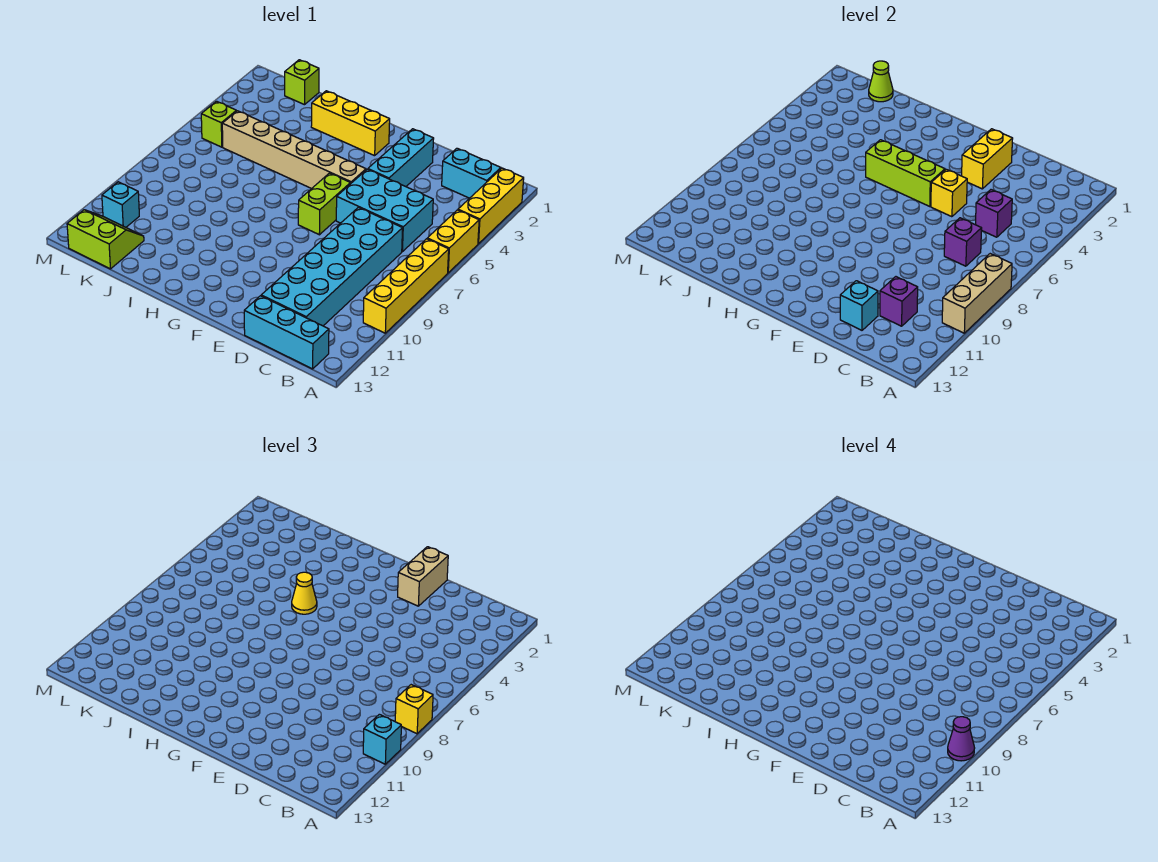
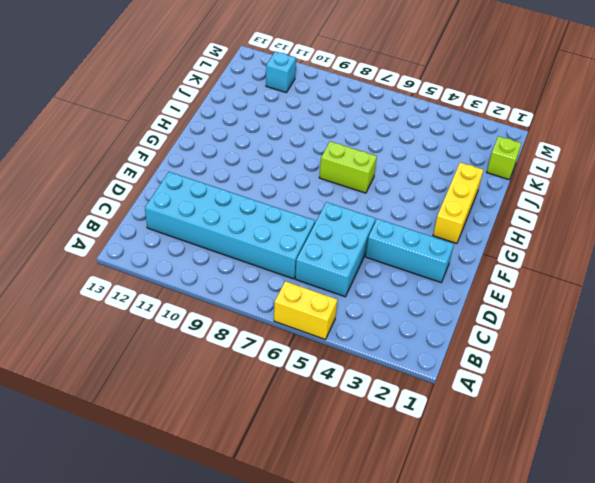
lime brick H6:H7 level 1 -> lime brick F6:F7 level 1
none -> yellow brick A2:A4 level 1
none -> yellow brick A7:A10 level 1
none -> cyan brick B2:C2 level 1

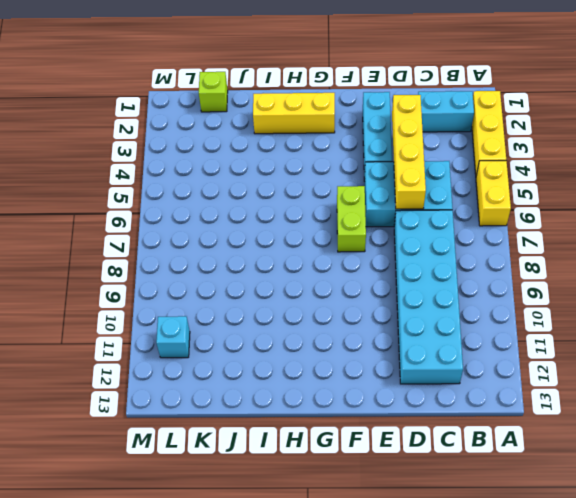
yellow brick D3:D6 level 2 -> yellow brick A7:A10 level 1
none -> cyan brick B13:D13 level 1
none -> tan brick F5:K5 level 1
none -> lime slope K12:L13 level 1 top 13

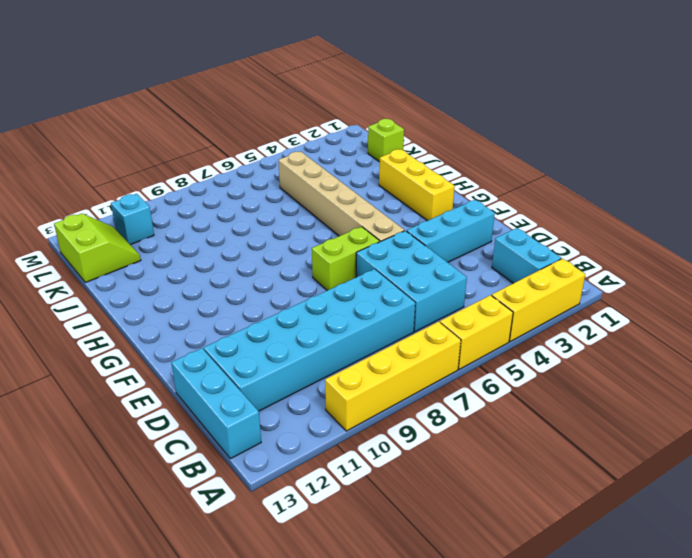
none -> lime brick L5 level 1
none -> tan brick A8:A10 level 2
none -> purple brick C5 level 2

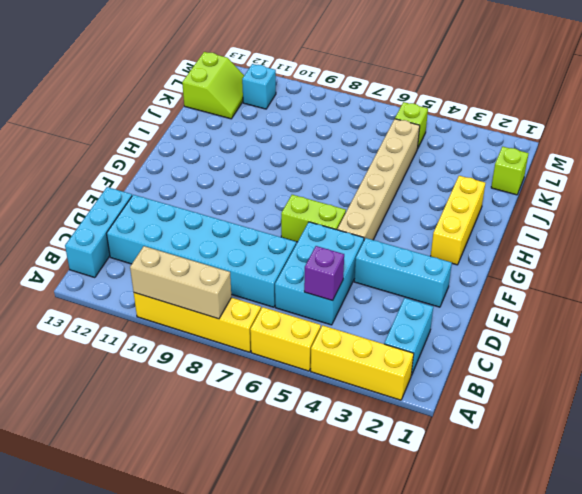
none -> purple brick C7 level 2
none -> purple brick C11 level 2
none -> cyan brick D12 level 2

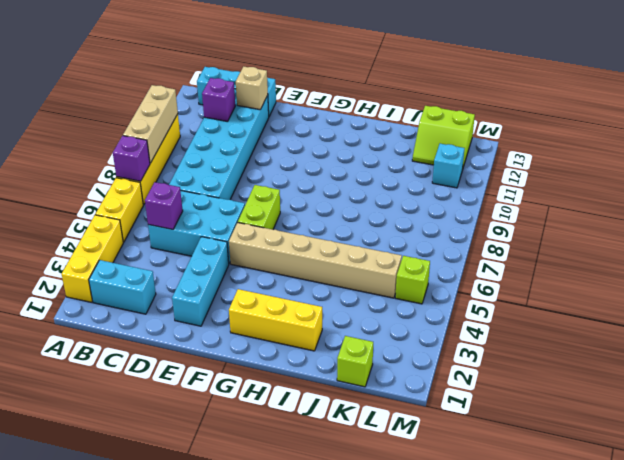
purple brick A7 level 2 -> purple brick C7 level 2
tan brick D12 level 2 -> cyan brick D12 level 2
none -> yellow brick E2:E3 level 2
none -> yellow brick E5 level 2
none -> lime brick F5:H5 level 2

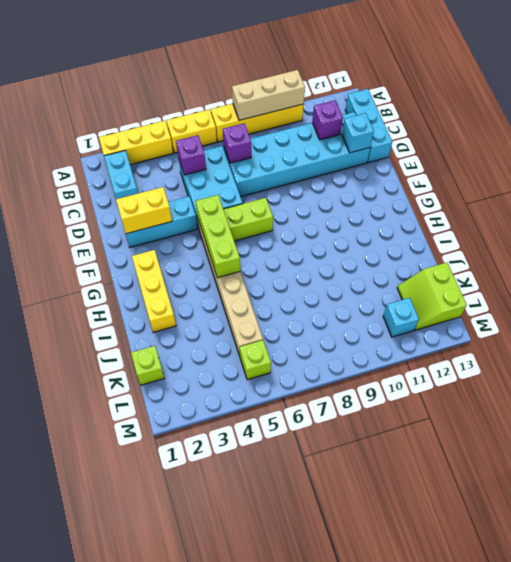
none -> yellow brick E5 level 2
none -> lime cone K1 level 2
none -> yellow brick A8 level 3

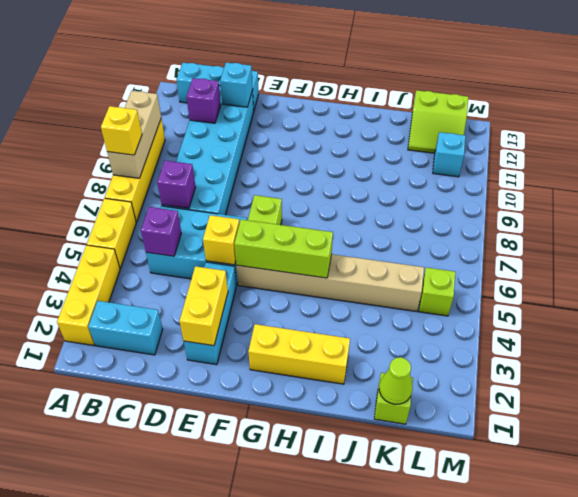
none -> cyan brick A10 level 3
none -> tan brick E1:E2 level 3
none -> yellow cone H5 level 3

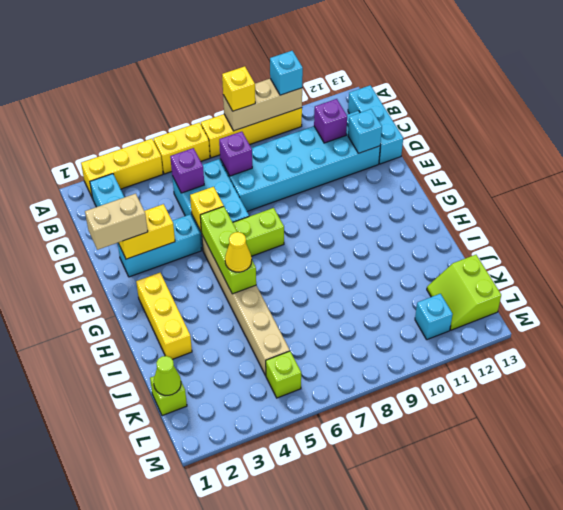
none -> purple cone A10 level 4

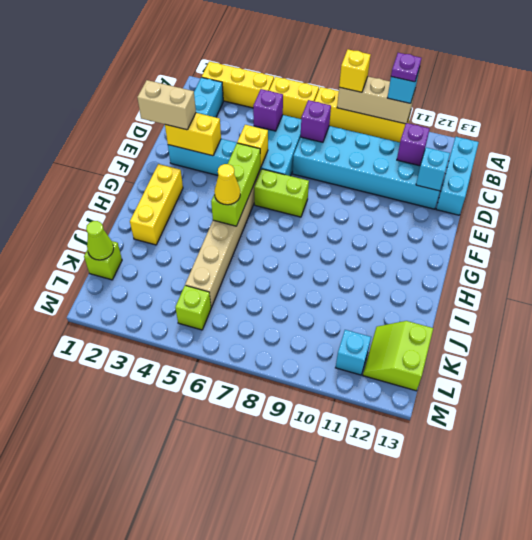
purple plate A10 level 4 -> purple cone A10 level 4

